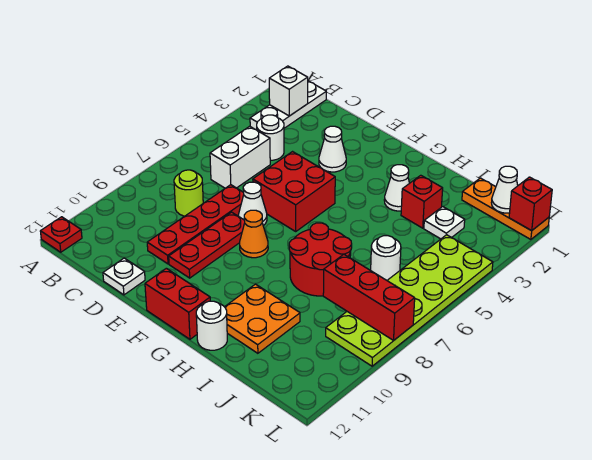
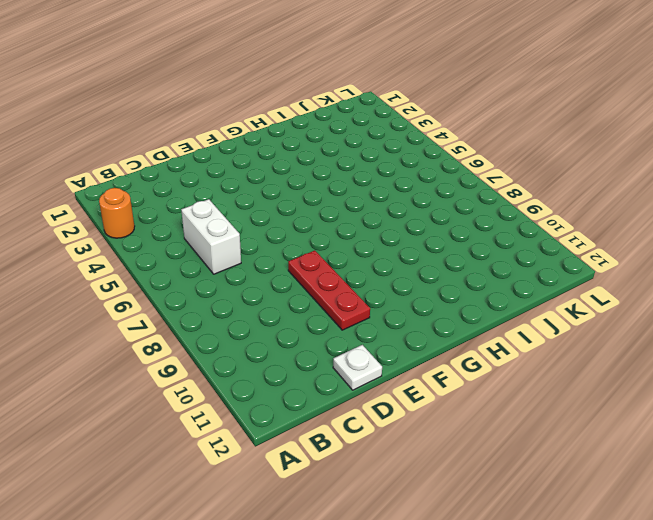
orange round brick A3 level 1 -> none
none -> red plate A12 level 1
none -> white plate B1:B3 level 1
none -> white round brick C4 level 1

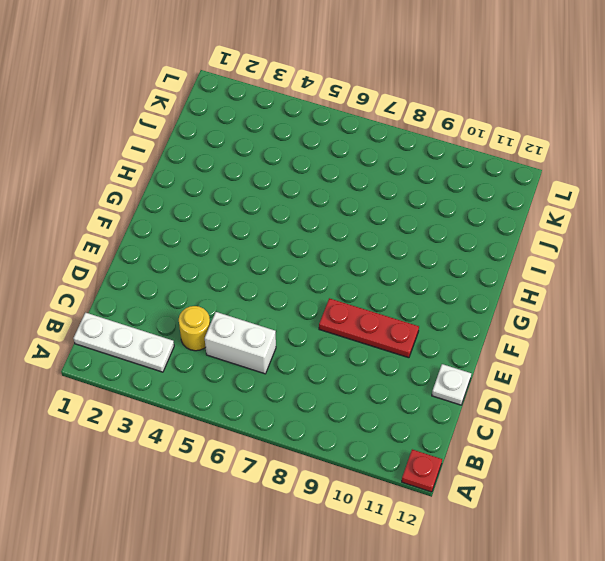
yellow round brick C4 level 1 -> white round brick C4 level 1
none -> lime round brick C8 level 1
none -> red plate D7:D10 level 1
none -> white cone E3 level 1

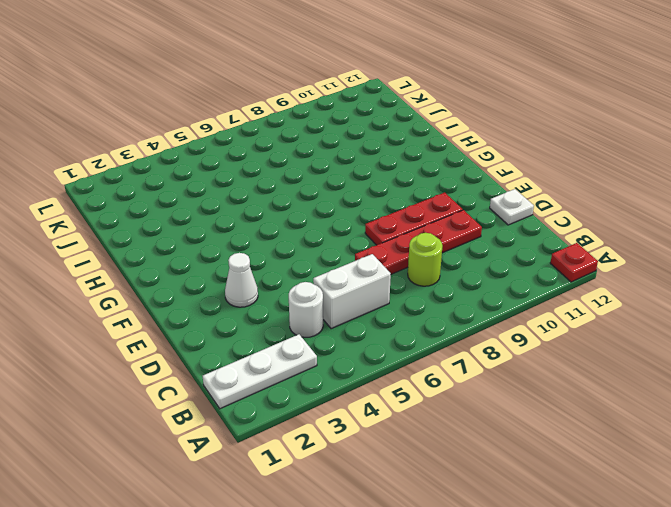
none -> red brick E5:F6 level 1
none -> white cone E7 level 1
none -> orange cone F8 level 1

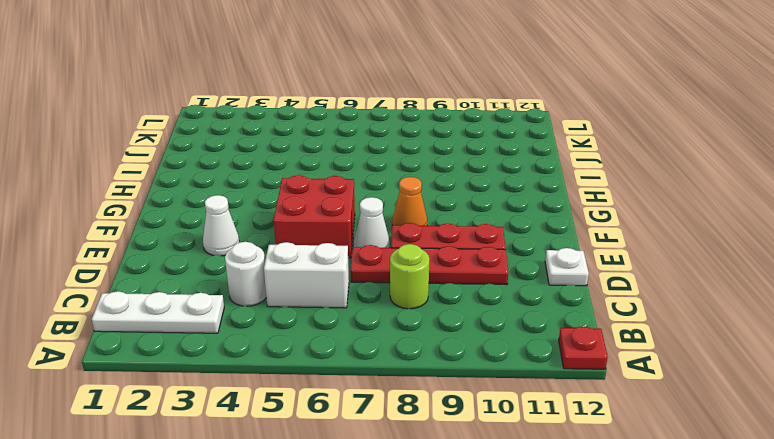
none -> red brick F12:G12 level 1
none -> white cone H3 level 1
none -> red round brick H7:I8 level 1

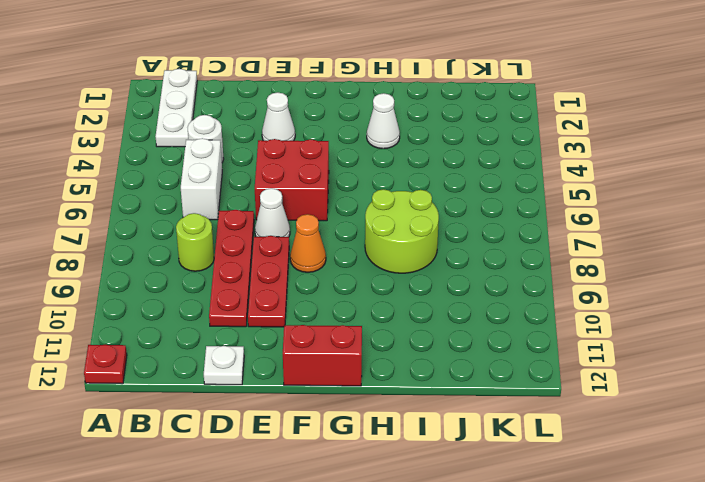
lime round brick H7:I8 level 1 -> red round brick H7:I8 level 1
none -> orange plate H10:I11 level 1
none -> white round brick H12 level 1
none -> red brick I3 level 1

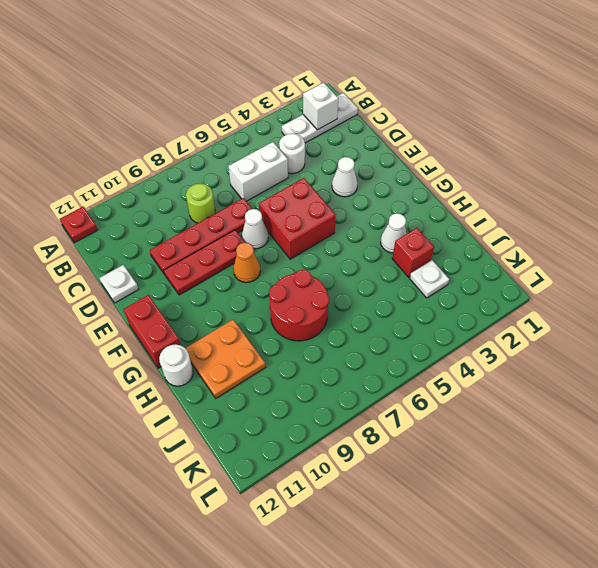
none -> orange plate J1:L1 level 1
none -> white round brick J6 level 1
none -> lime plate K4:L9 level 1

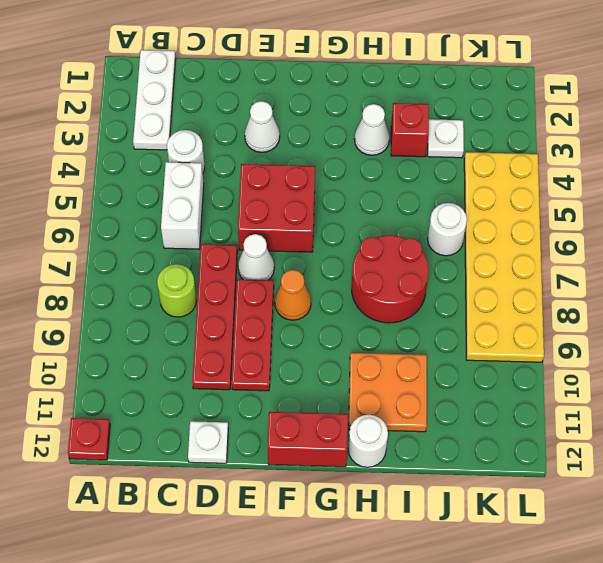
yellow plate K4:L9 level 1 -> lime plate K4:L9 level 1
none -> orange plate J1:L1 level 1
none -> white brick B2 level 2
none -> red brick J8:L8 level 2

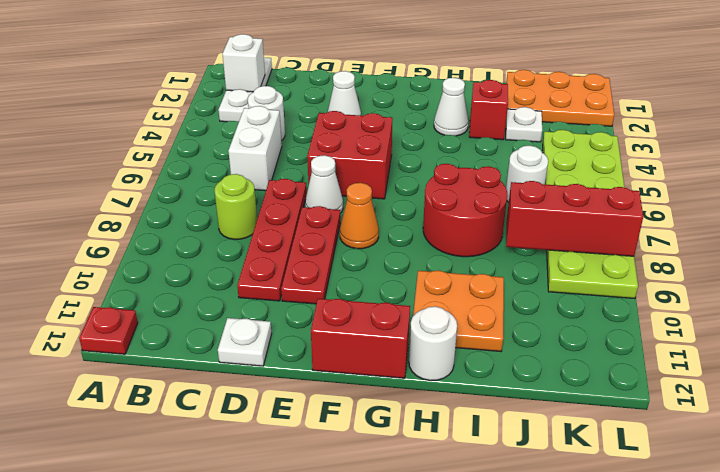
orange plate J1:L2 level 1 -> orange plate J1:L1 level 1
none -> white cone K1 level 2
none -> red brick L1 level 2

